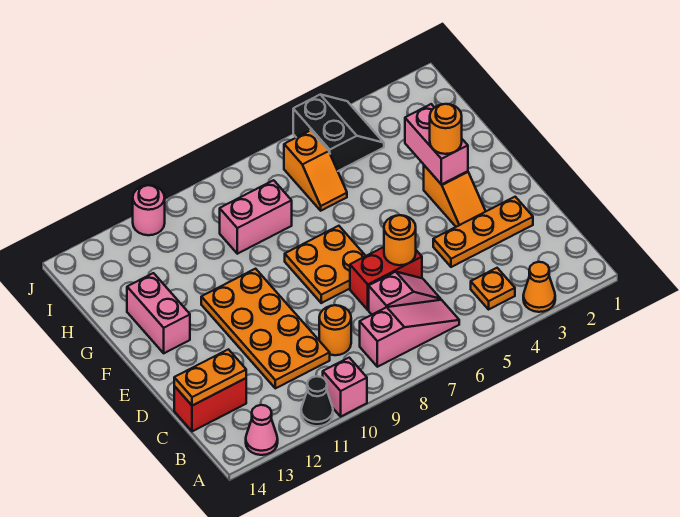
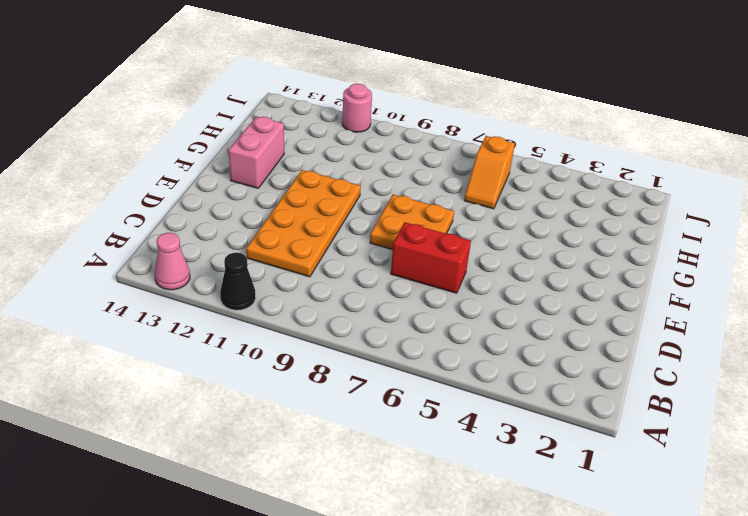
none -> orange cone A3 level 1
none -> pink brick A10 level 1
none -> orange plate B4 level 1

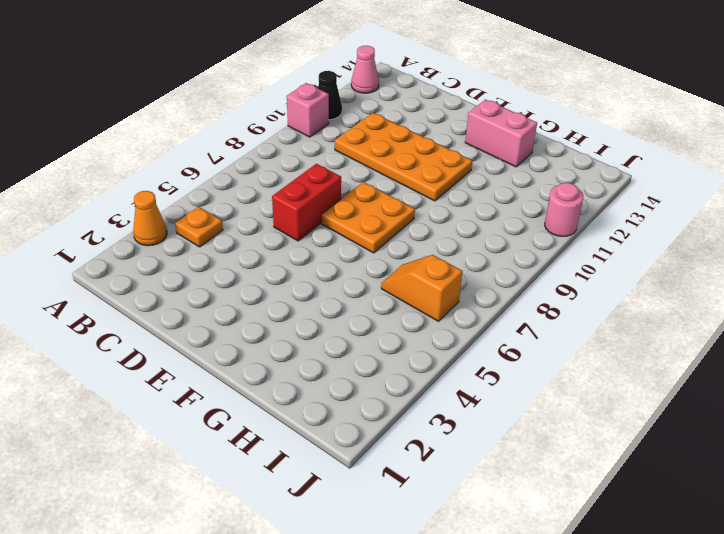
none -> pink slope B6:B8 level 1 top 8
none -> pink slope C6:C7 level 1 top 7
none -> orange round brick C9 level 1

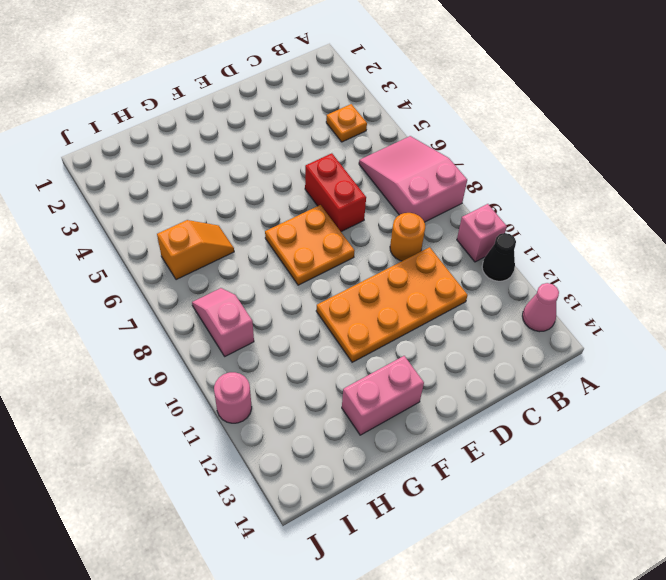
pink slope A6:B8 level 1 top 8 -> pink slope B6:B8 level 1 top 8
pink slope I8:I9 level 1 top 9 -> pink slope C6:C7 level 1 top 7
none -> orange cone A3 level 1
none -> red brick C13:C14 level 1
none -> orange plate D2:D4 level 1

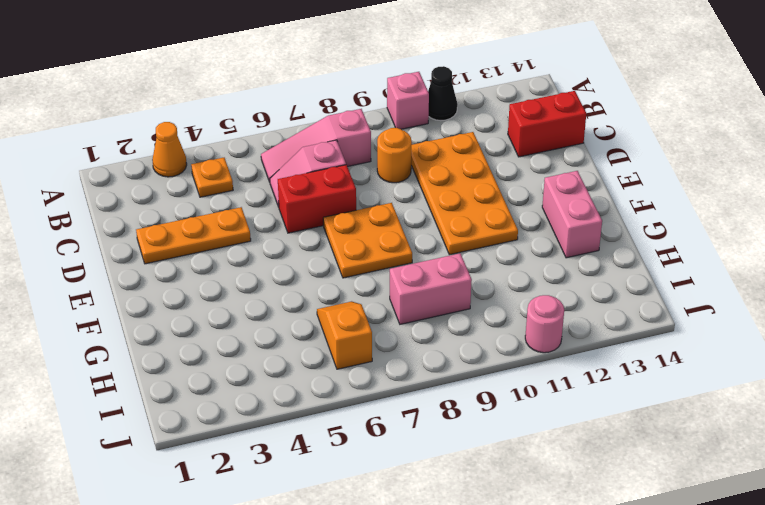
none -> pink cone A13 level 1
none -> orange slope E3:F3 level 1 top F
none -> black slope I4:J5 level 1 top 5

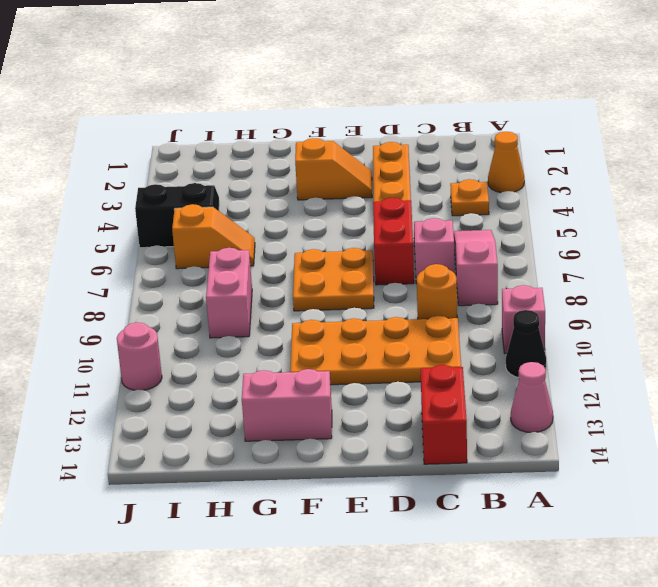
none -> orange plate C13:C14 level 2
none -> orange round brick D6 level 2
none -> pink brick F3:G3 level 2

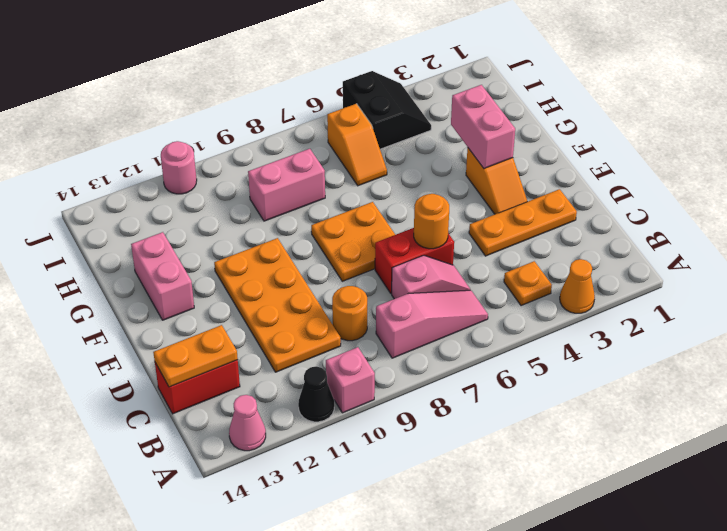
none -> orange round brick F3 level 3

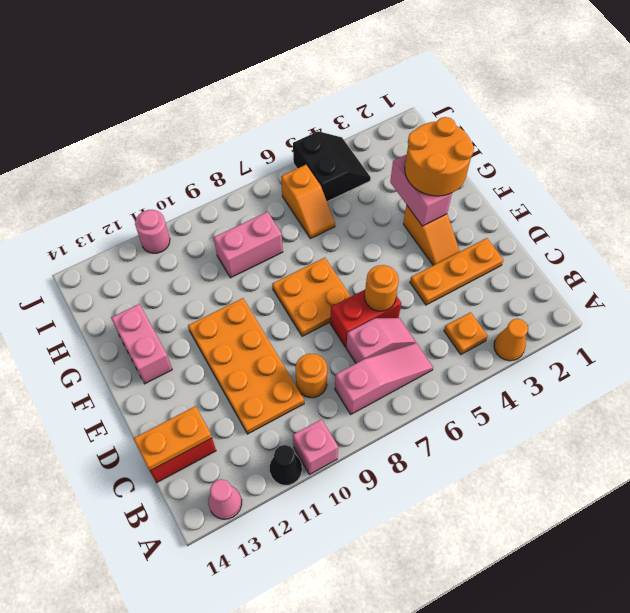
orange round brick F2:G3 level 3 -> orange round brick F3 level 3

